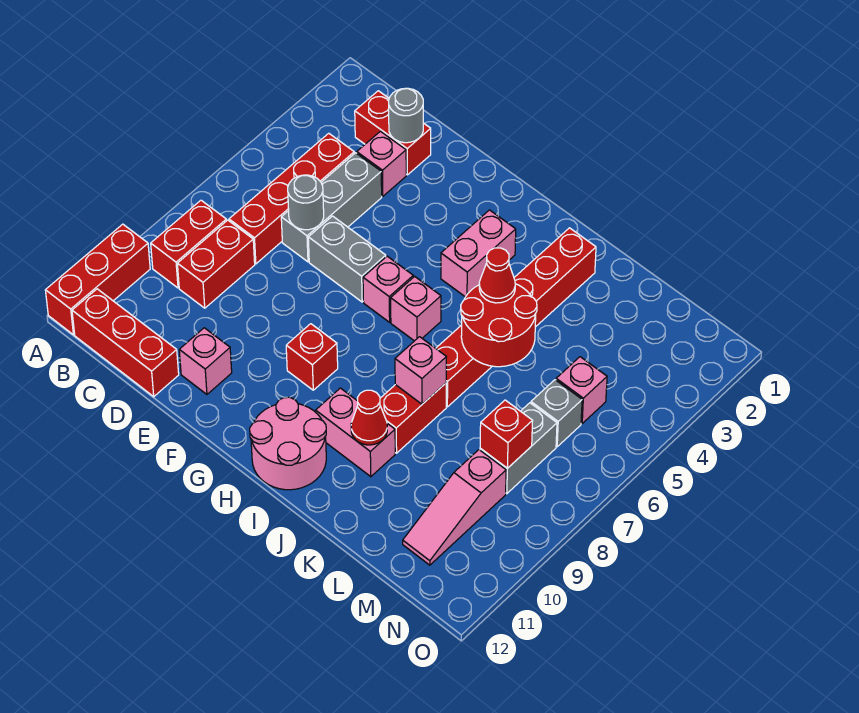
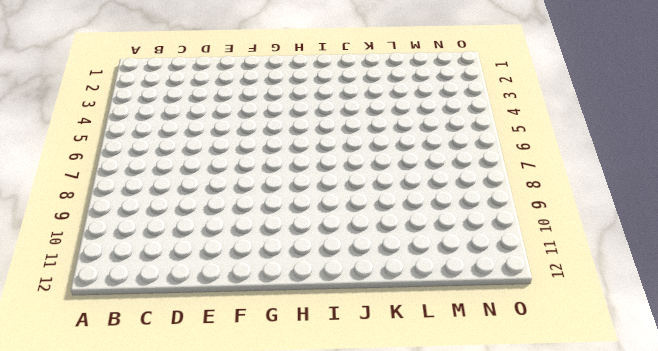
none -> red brick A10:A12 level 1
none -> red brick B8:B9 level 1
none -> red brick B12:D12 level 1

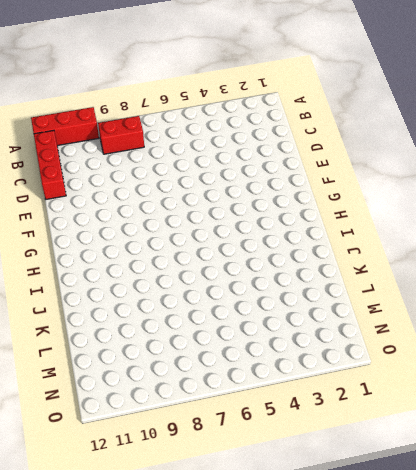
none -> red brick C2:D2 level 1
none -> red brick C4:C7 level 1
none -> red brick C8:C9 level 1

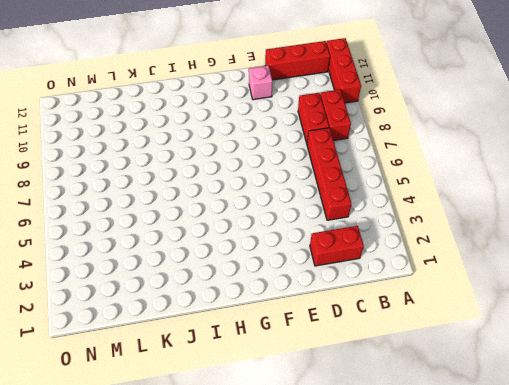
none -> pink brick D3 level 1
none -> grey brick D4:D6 level 1
none -> grey brick E6:F6 level 1

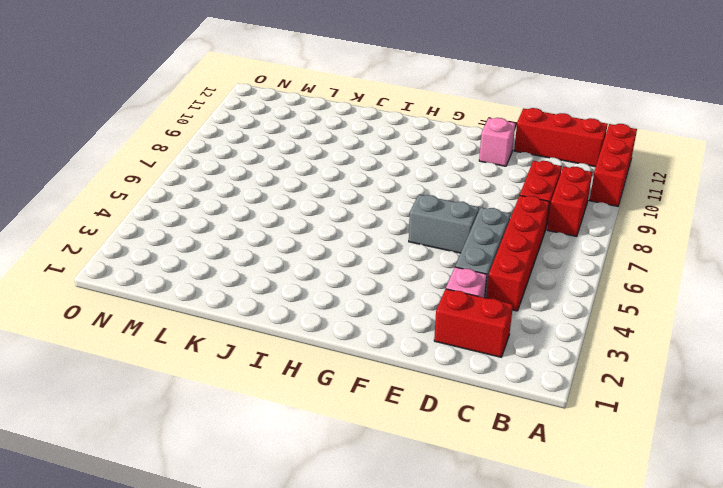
none -> pink brick G6 level 1
none -> red brick G9 level 1
none -> pink brick H3:H4 level 1

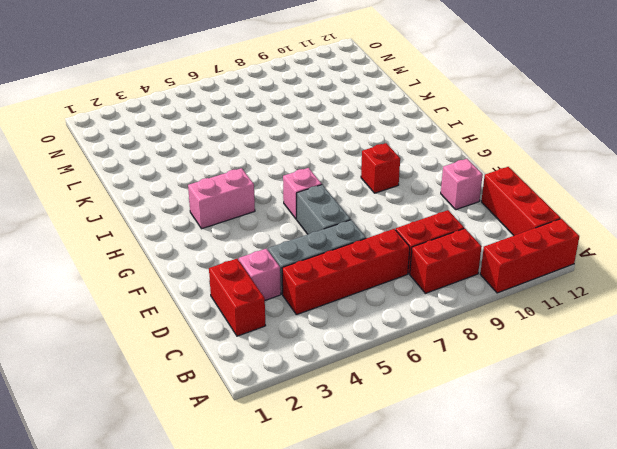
none -> pink brick H6 level 1
none -> pink round brick H11:I12 level 1
none -> pink brick I10:J10 level 1

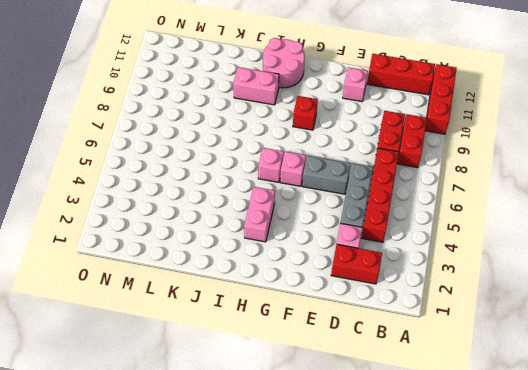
none -> red brick J2:J7 level 1
none -> red brick J8:J9 level 1
none -> pink brick M5 level 1

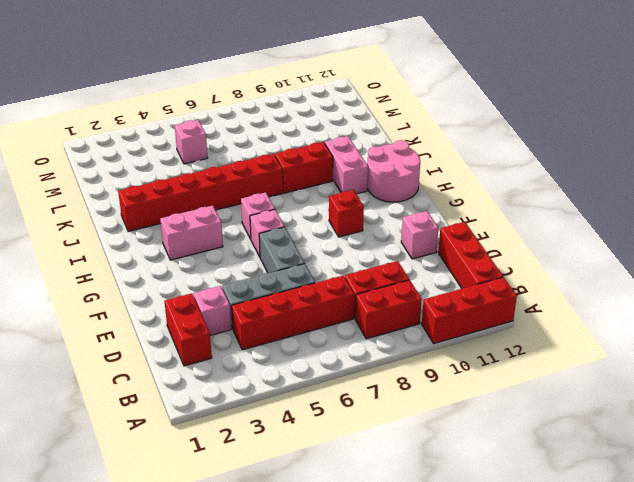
none -> grey brick M6 level 1
none -> grey brick M7:M8 level 1
none -> pink slope M9:M11 level 1 top 9

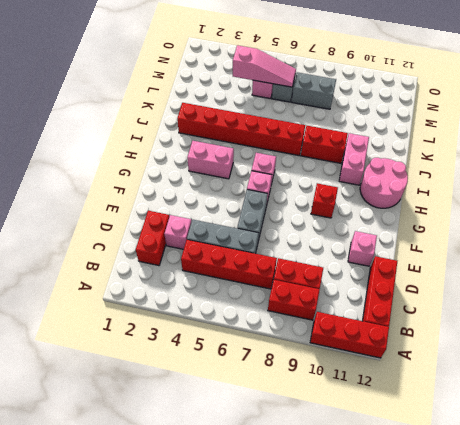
pink slope M4:M6 level 2 top 4 -> pink slope M9:M11 level 1 top 9
none -> grey round brick D2 level 2
none -> grey round brick D6 level 2
none -> red round brick J5:K6 level 2

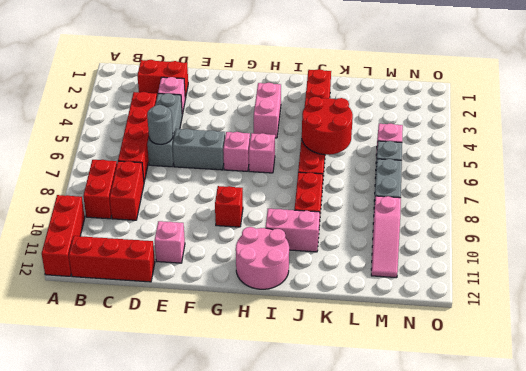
none -> grey round brick D2 level 2
none -> pink brick J8 level 2
none -> red cone J10 level 2

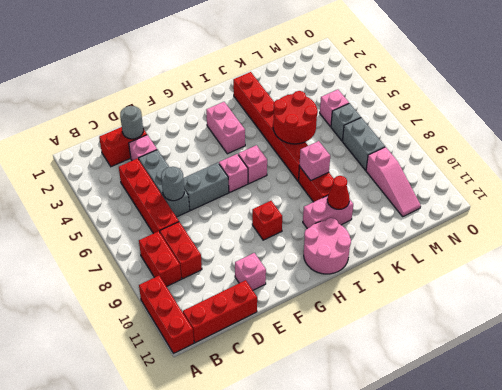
none -> red brick M8 level 2
none -> red cone J5 level 3

